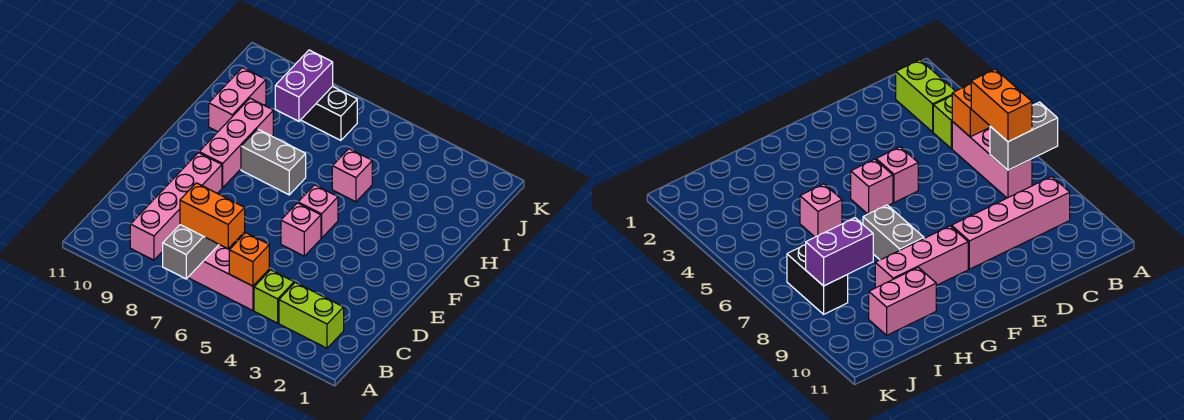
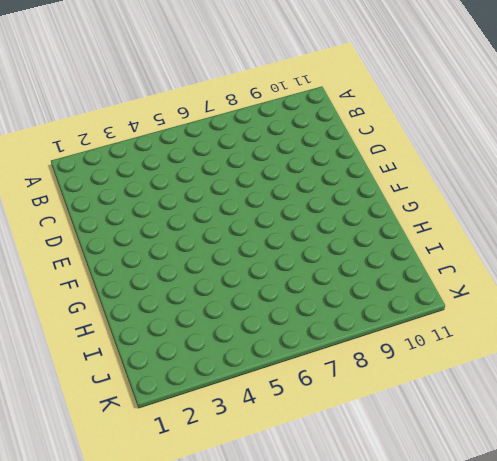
none -> lime brick B2:B3 level 1
none -> lime brick B4 level 1
none -> pink brick B5:B7 level 1

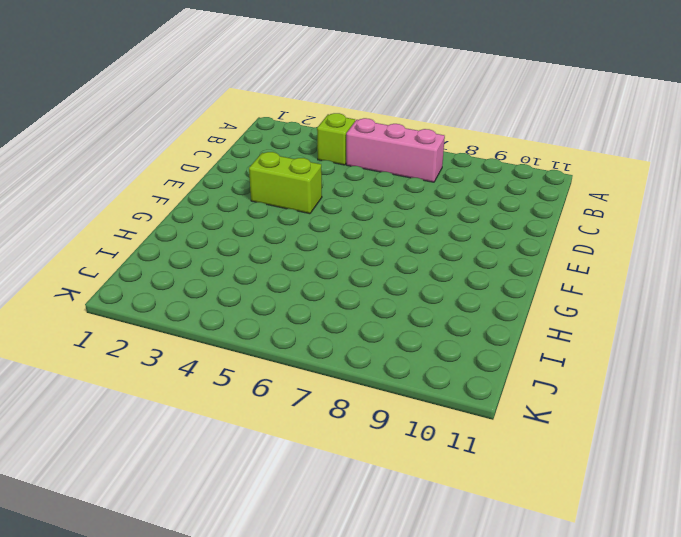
lime brick E3:E4 level 1 -> lime brick B2:B3 level 1
none -> pink brick B9:E9 level 1
none -> pink brick E5 level 1
none -> pink brick F5 level 1

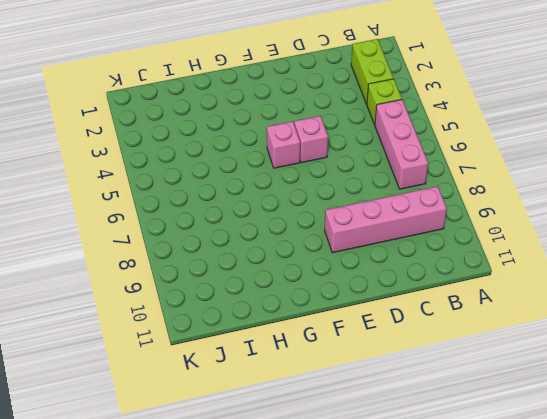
none -> pink brick F9:H9 level 1
none -> grey brick G7:G8 level 1
none -> pink brick H5 level 1

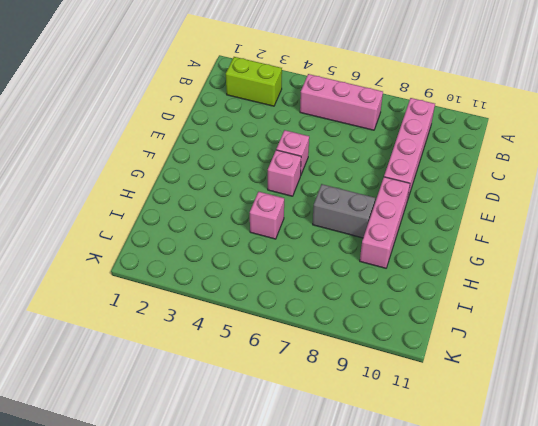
none -> lime brick B4 level 1
none -> pink brick H10:I10 level 1
none -> black brick J7:J8 level 1

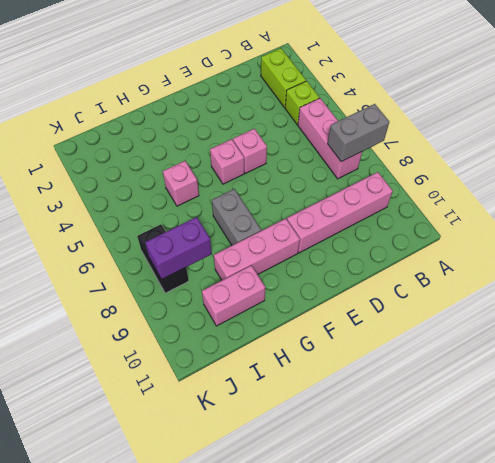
none -> orange brick B5 level 2
none -> orange brick B6:B7 level 3

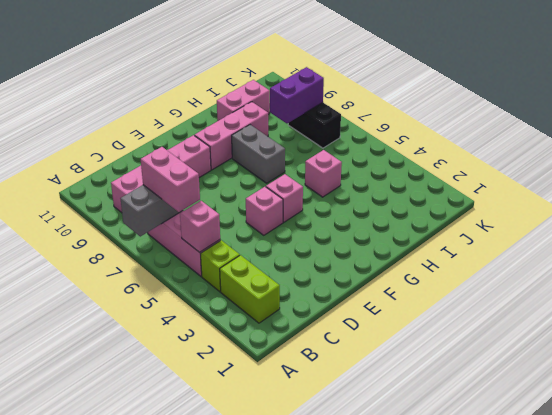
pink brick B5 level 2 -> orange brick B5 level 2
pink brick B6:B7 level 3 -> orange brick B6:B7 level 3

